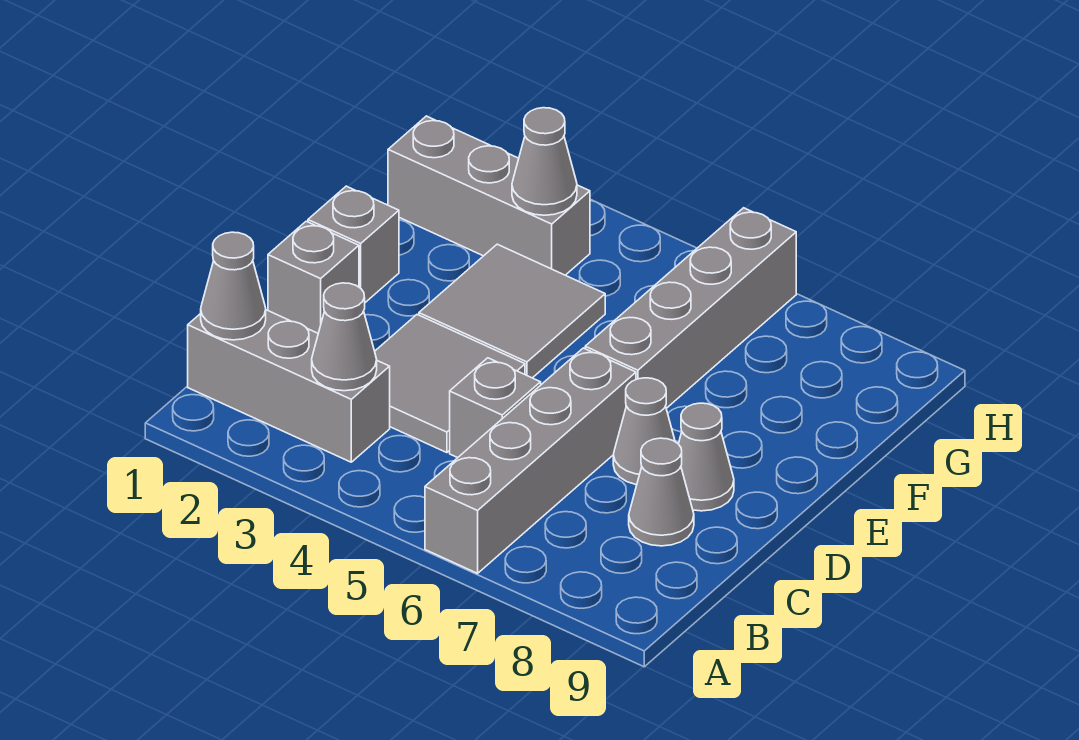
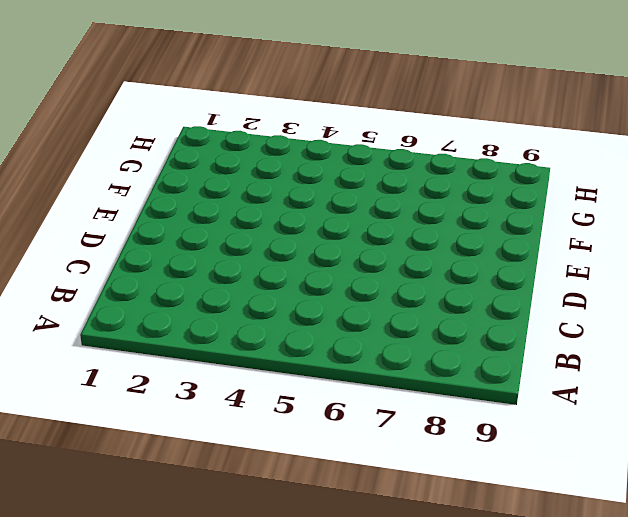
none -> grey brick A6:D6 level 1
none -> grey brick B1:B3 level 1
none -> grey tile C3:D4 level 1

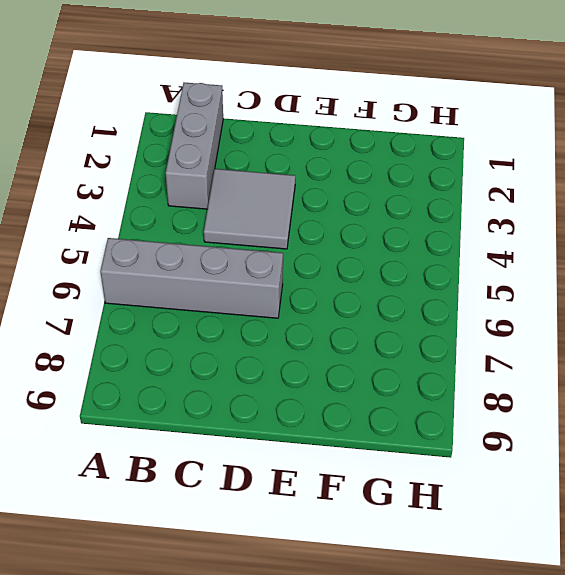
none -> grey brick C5 level 1
none -> grey cone C8 level 1
none -> grey brick D1 level 1

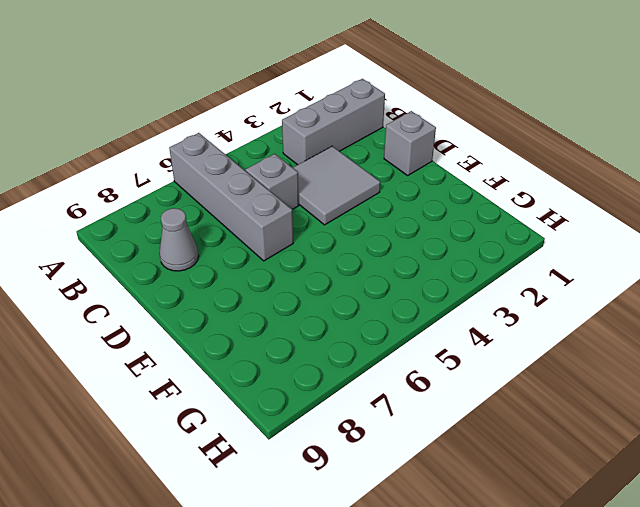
none -> grey cone D7 level 1
none -> grey cone D8 level 1
none -> grey brick E1 level 1

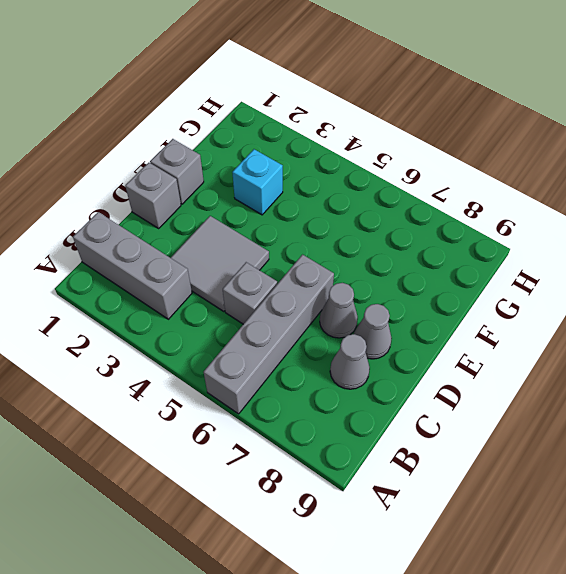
cyan brick F3 level 1 -> grey tile E3:F4 level 1
none -> grey brick E6:H6 level 1
none -> grey brick G1:G3 level 1
none -> grey cone B1 level 2

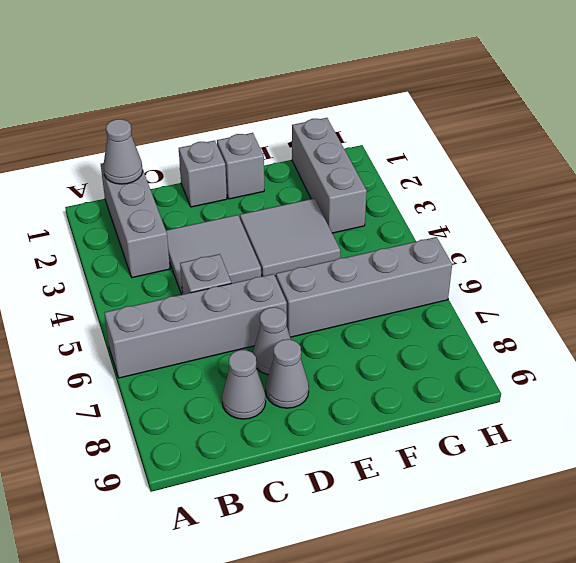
none -> grey cone B3 level 2
none -> grey cone G3 level 2

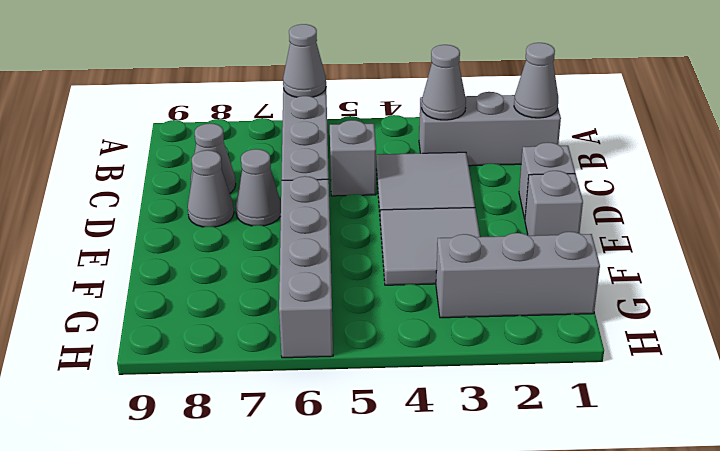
grey cone A6 level 2 -> grey cone G3 level 2

